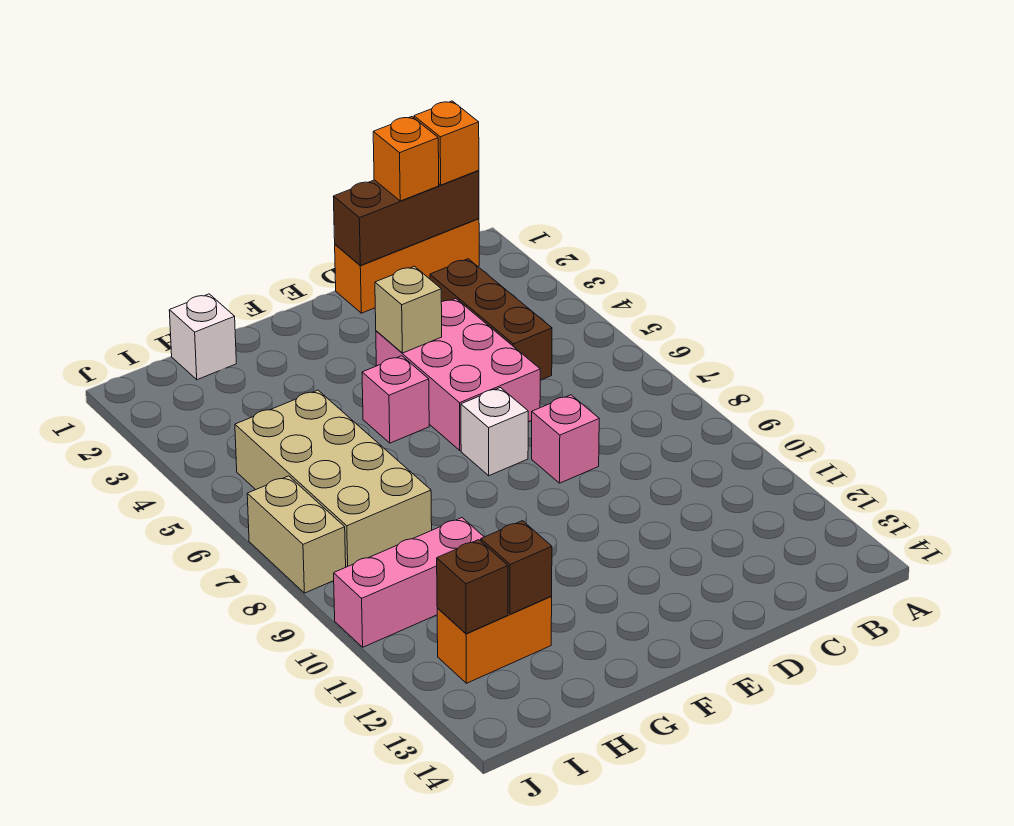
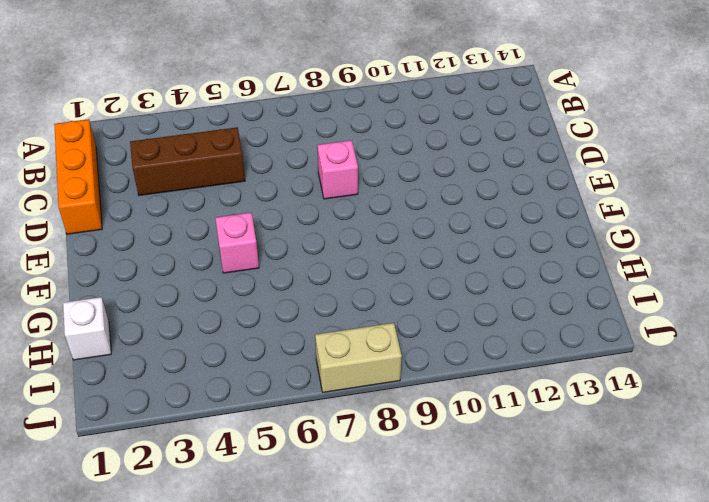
none -> pink brick D4:E6 level 1
none -> white brick E7 level 1
none -> tan brick H5:I8 level 1

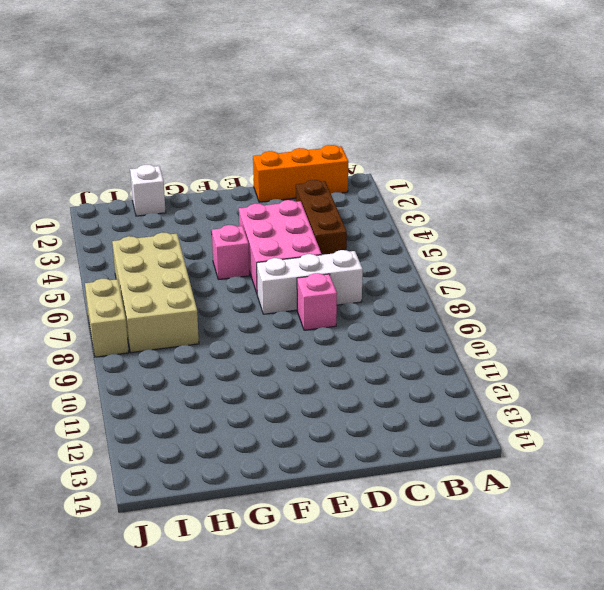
white brick C7:E7 level 1 -> white brick E7 level 1
none -> pink brick H10:J10 level 1
none -> orange brick H12:I12 level 1
none -> brown brick B1:D1 level 2

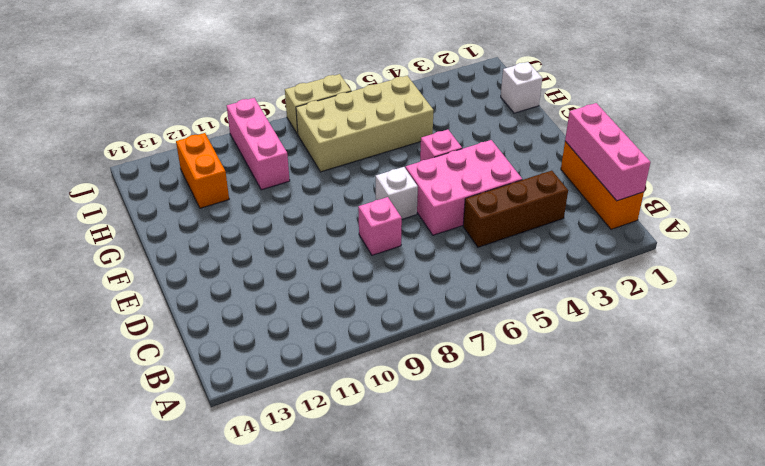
pink brick B1:D1 level 2 -> brown brick B1:D1 level 2
none -> tan brick E4 level 2
none -> brown brick H12 level 2
none -> brown brick I12 level 2

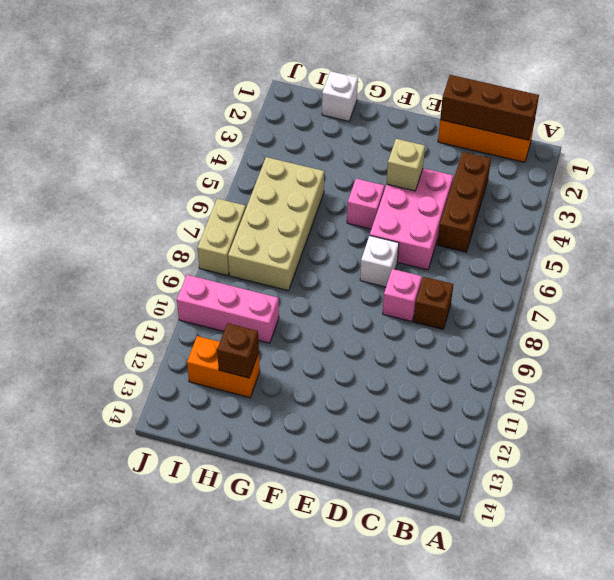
brown brick C8 level 1 -> brown brick I12 level 2
none -> orange brick B1 level 3
none -> orange brick C1 level 3

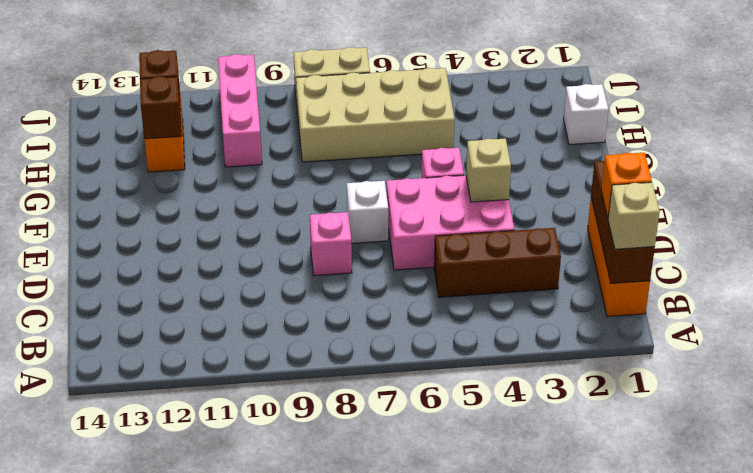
tan brick B1 level 3 -> orange brick B1 level 3

